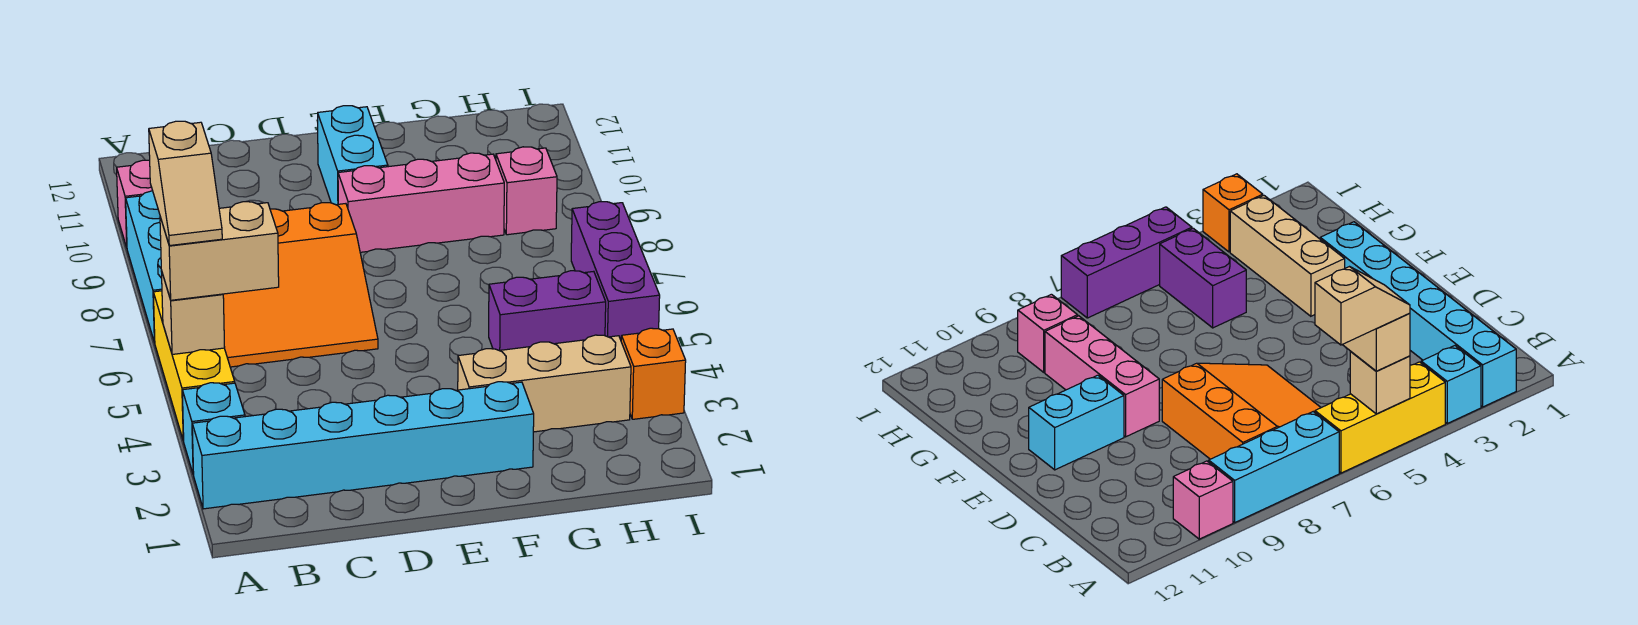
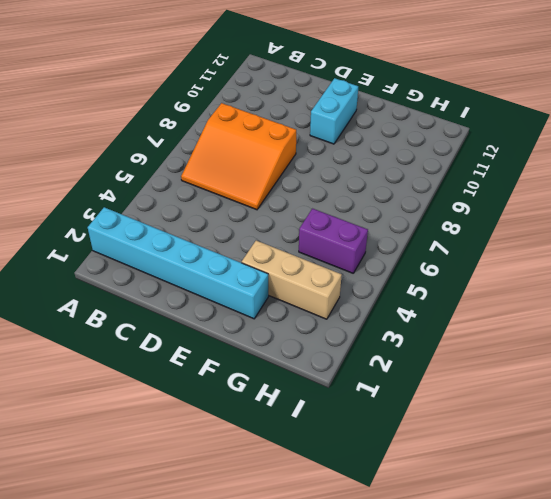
none -> cyan brick A3 level 1
none -> yellow brick A4:A6 level 1
none -> cyan brick A7:A9 level 1

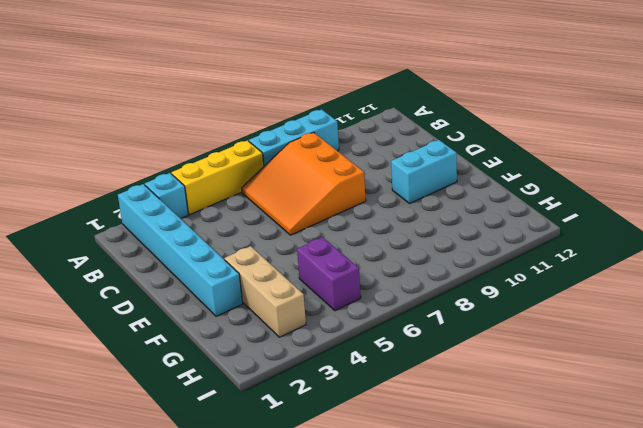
none -> pink brick A10 level 1
none -> pink brick E9:G9 level 1
none -> pink brick H9 level 1

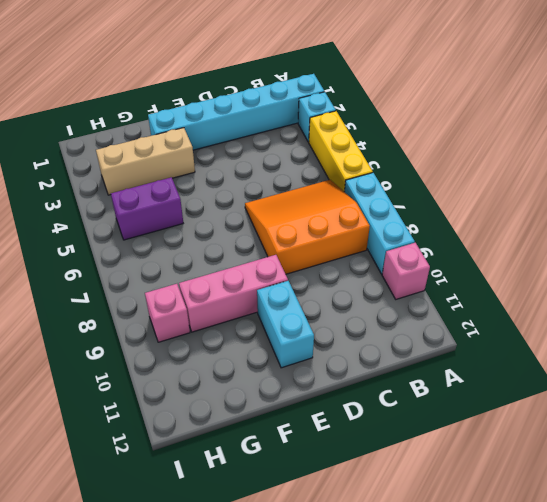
none -> orange brick I3 level 1
none -> purple brick I5:I7 level 1
none -> tan brick A5 level 2

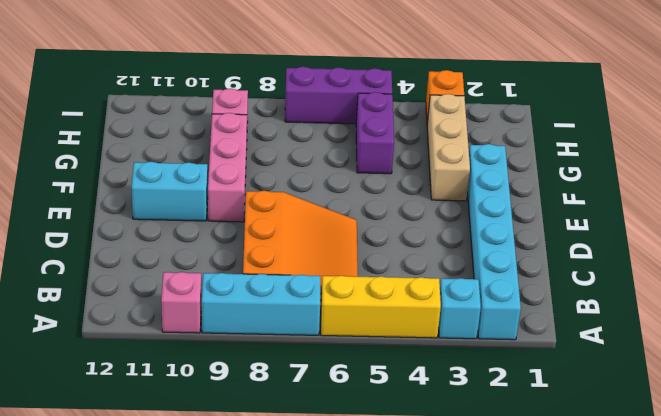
none -> tan brick A5 level 2
none -> tan brick A5:B5 level 3
none -> tan slope A5:A6 level 4 top 6

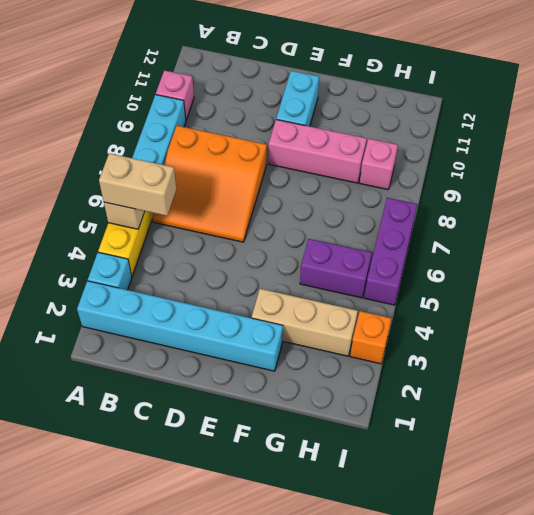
none -> tan slope A5:A6 level 4 top 6

